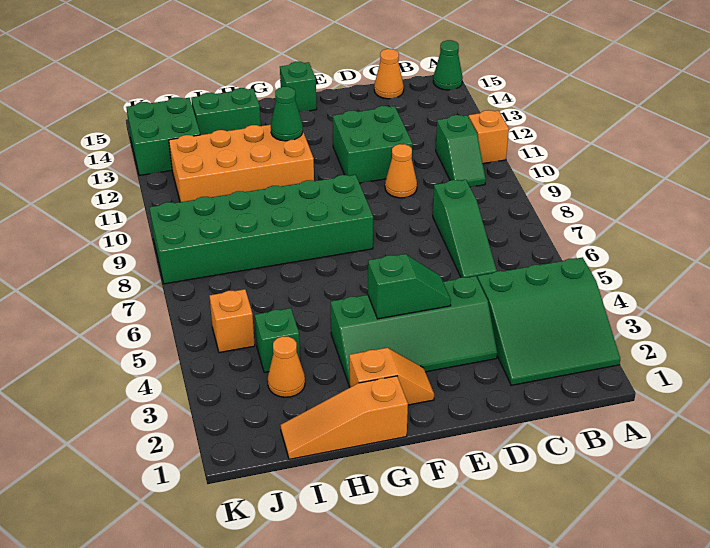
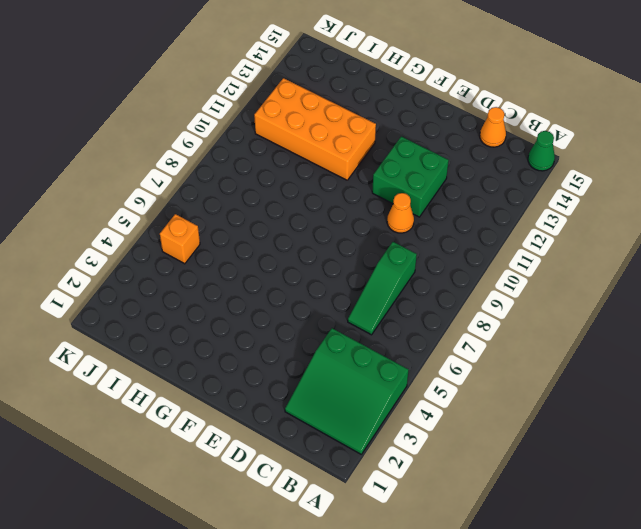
none -> orange brick A11 level 1
none -> green slope B10:B11 level 1 top 11
none -> green slope D3:G4 level 1 top 4

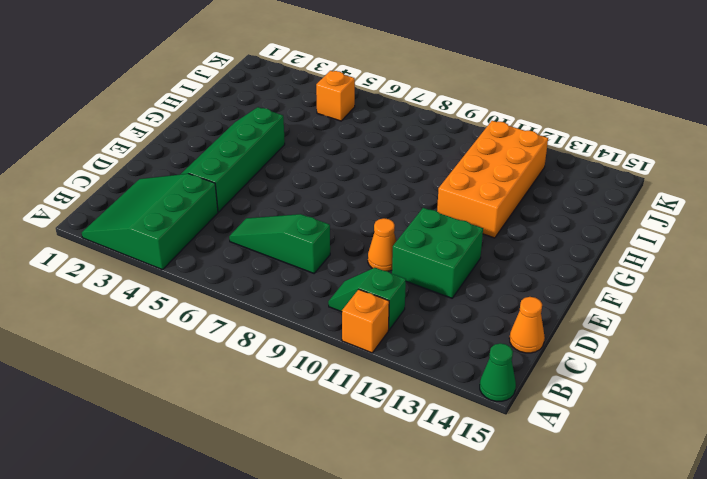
none -> orange slope F2:G2 level 1 top G
none -> green brick F8:K9 level 1
none -> green brick F15 level 1

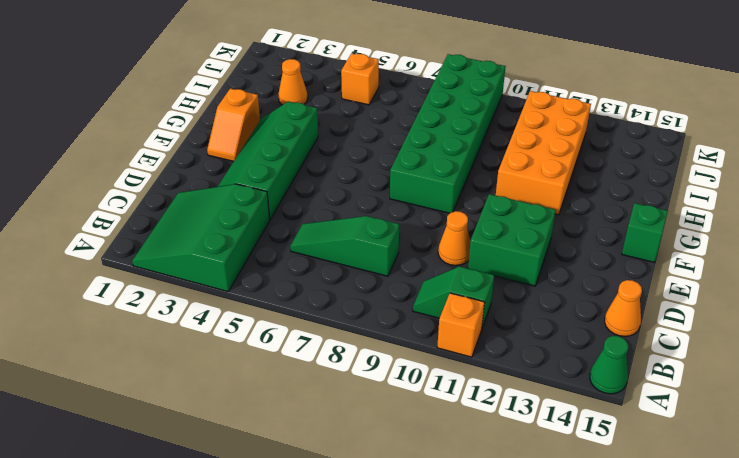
none -> orange slope G1:I1 level 1 top G
none -> green brick H14:I14 level 1
none -> green brick I4 level 1

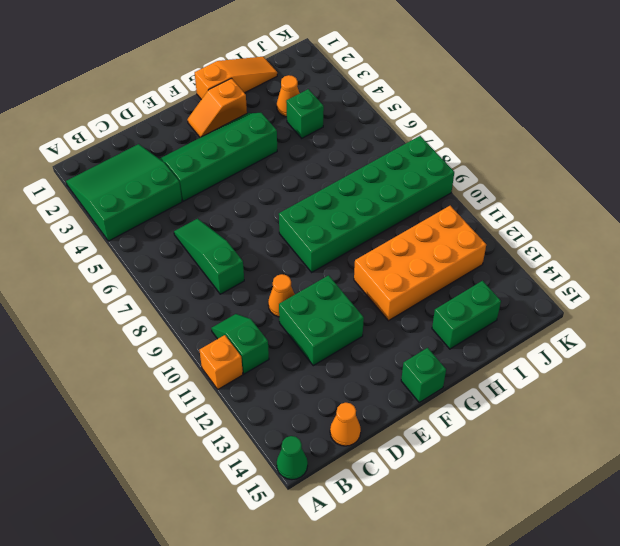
none -> orange brick J5 level 1
none -> green brick J13:K14 level 1
none -> green slope E4:F4 level 2 top F

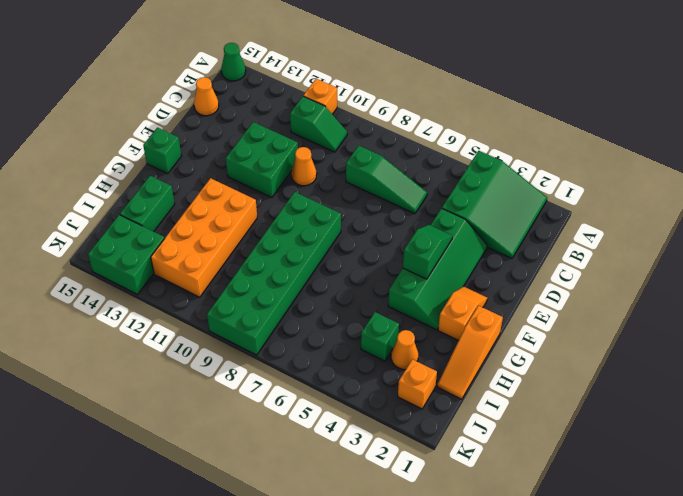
orange brick J2 level 1 -> orange brick J5 level 1
none -> green cone G12 level 2

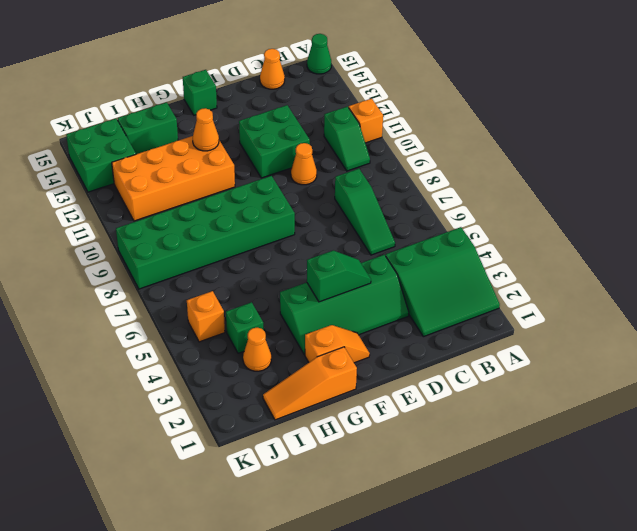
orange cone G12 level 2 -> green cone G12 level 2

